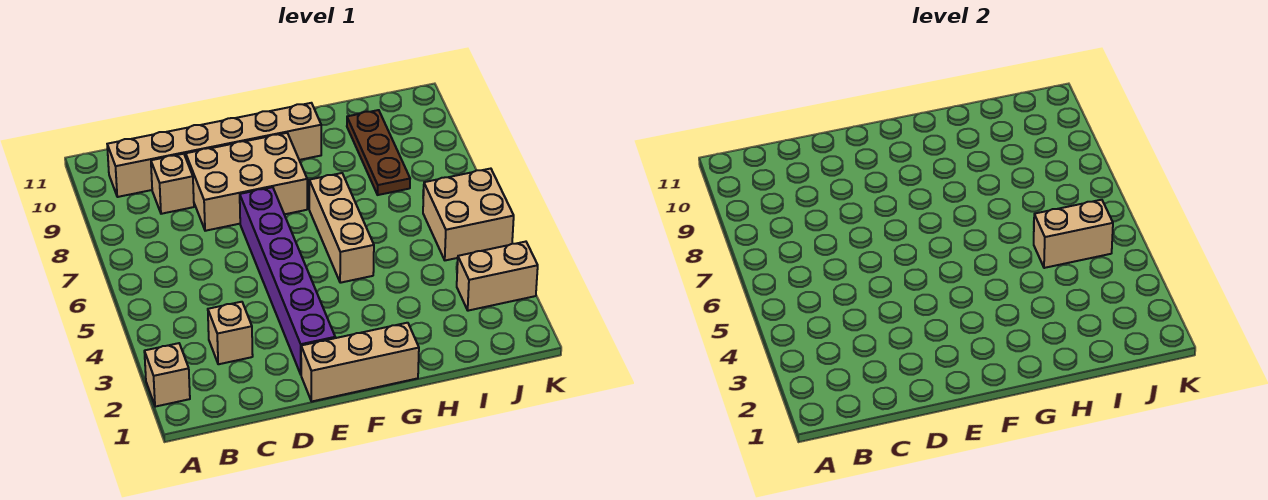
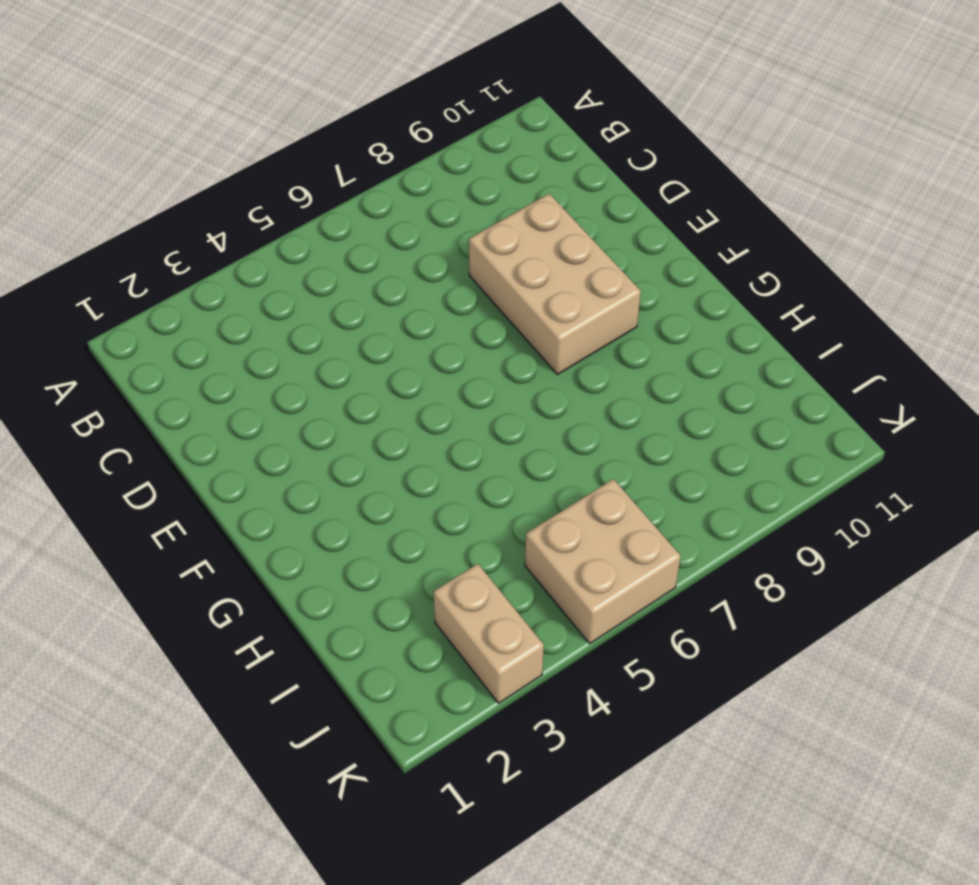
none -> tan brick A2 level 1
none -> tan brick B10:G10 level 1
none -> tan brick C3 level 1

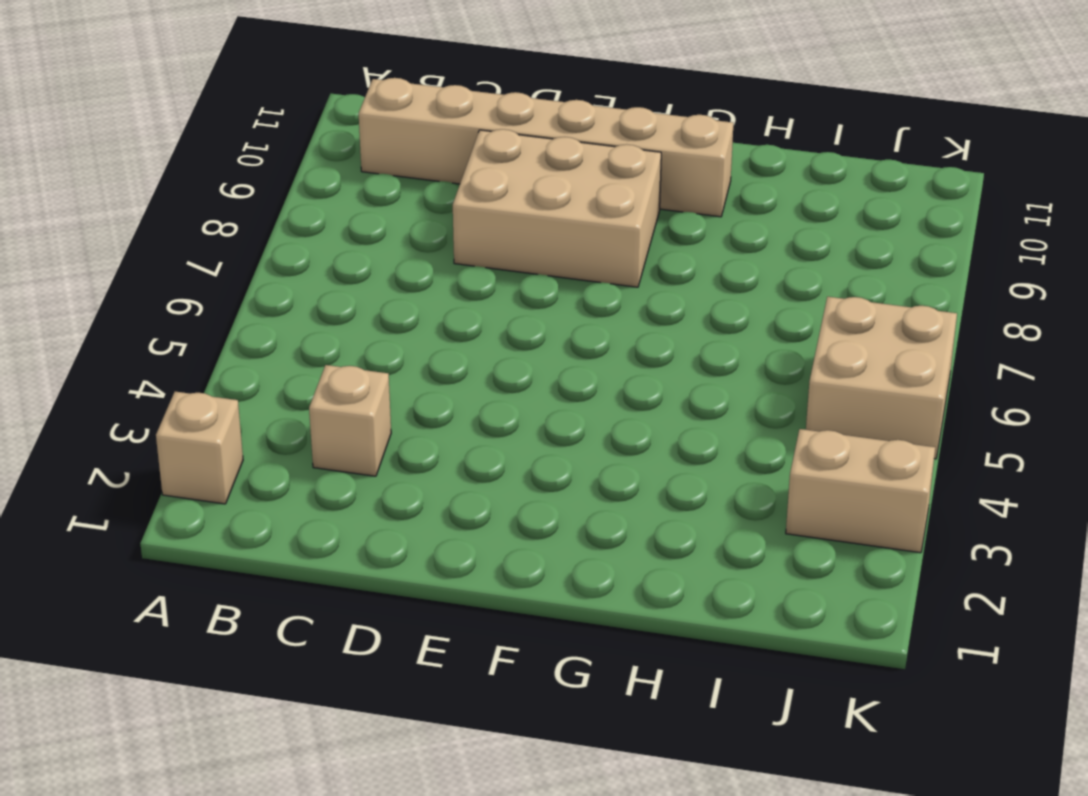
none -> tan brick C9 level 1
none -> tan brick E1:G1 level 1
none -> purple brick E2:E7 level 1

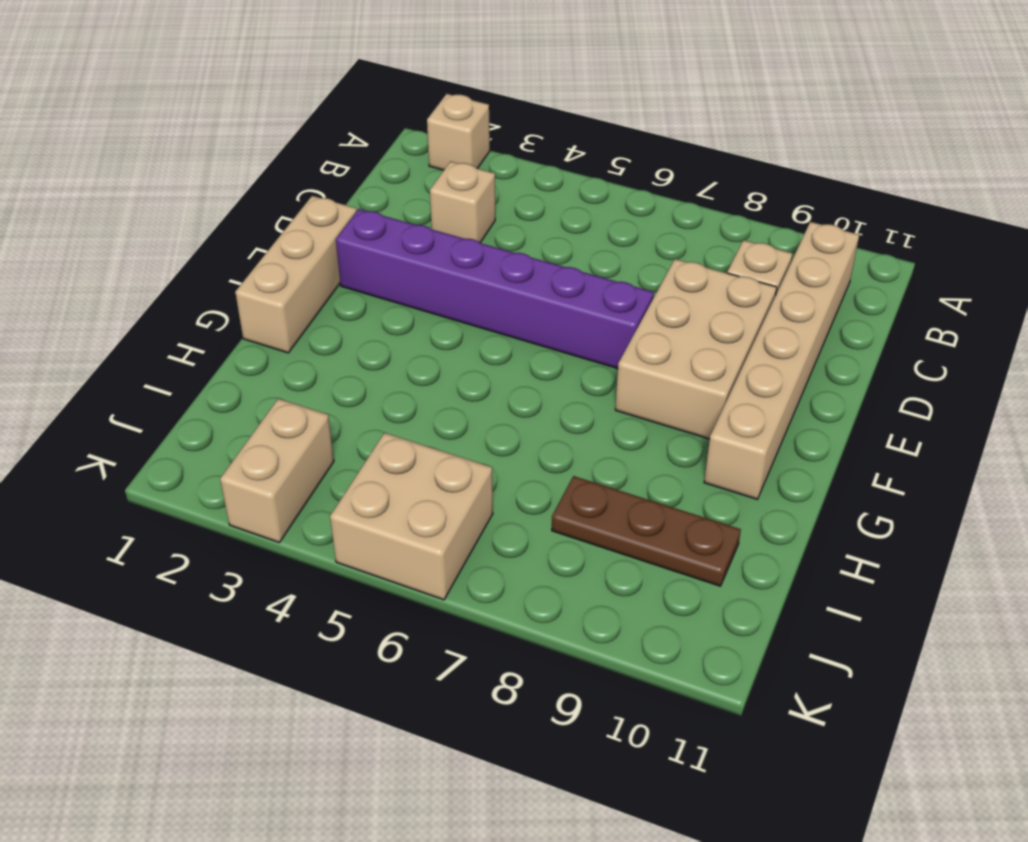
none -> tan brick G5:G7 level 1
none -> tan brick I5:J5 level 2

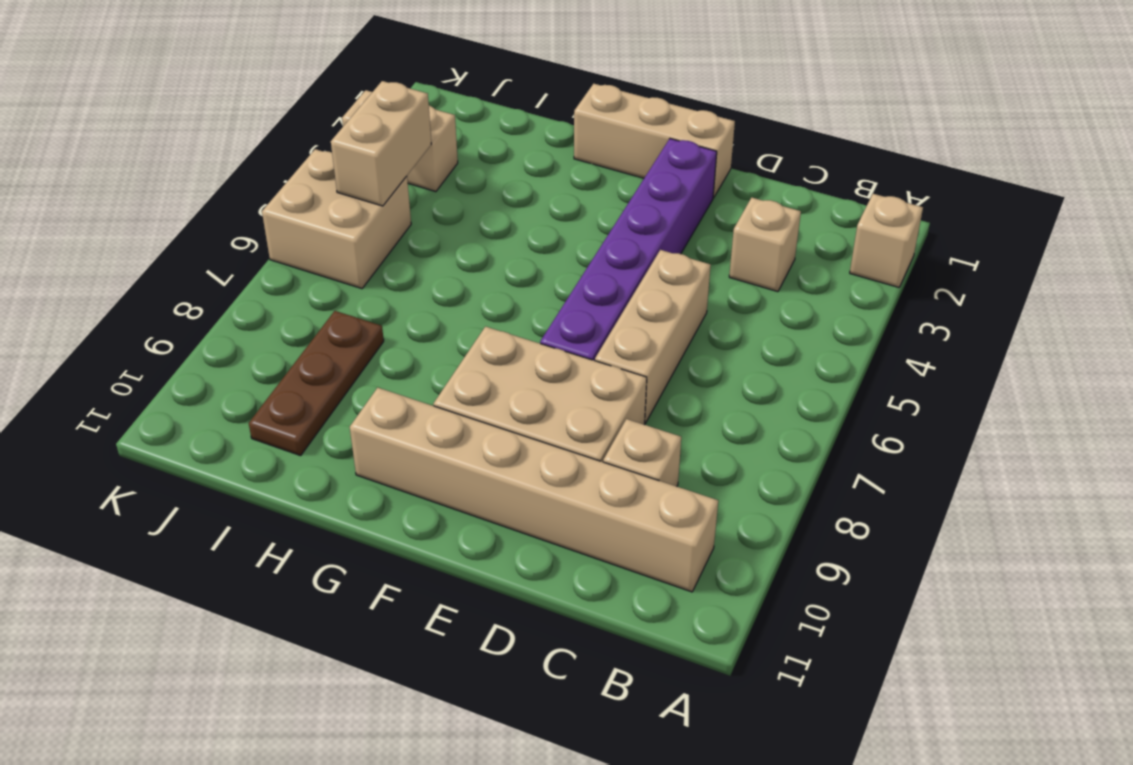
tan brick D5:D7 level 1 -> tan brick G5:G7 level 1
tan brick J4:J5 level 2 -> tan brick I5:J5 level 2

